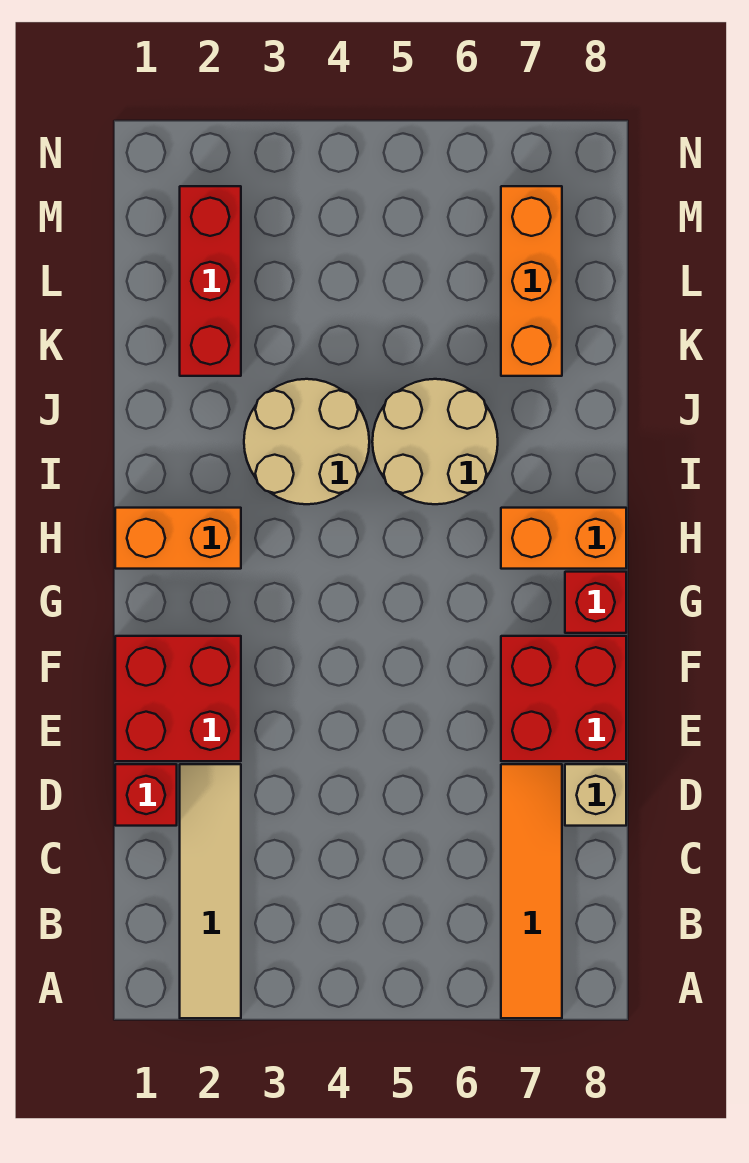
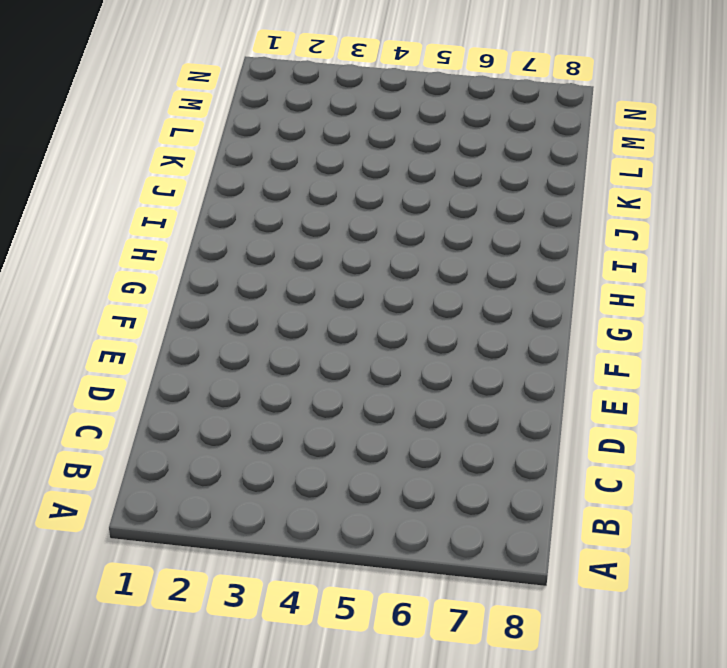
none -> tan tile A2:D2 level 1
none -> orange tile A7:D7 level 1
none -> red brick D1 level 1

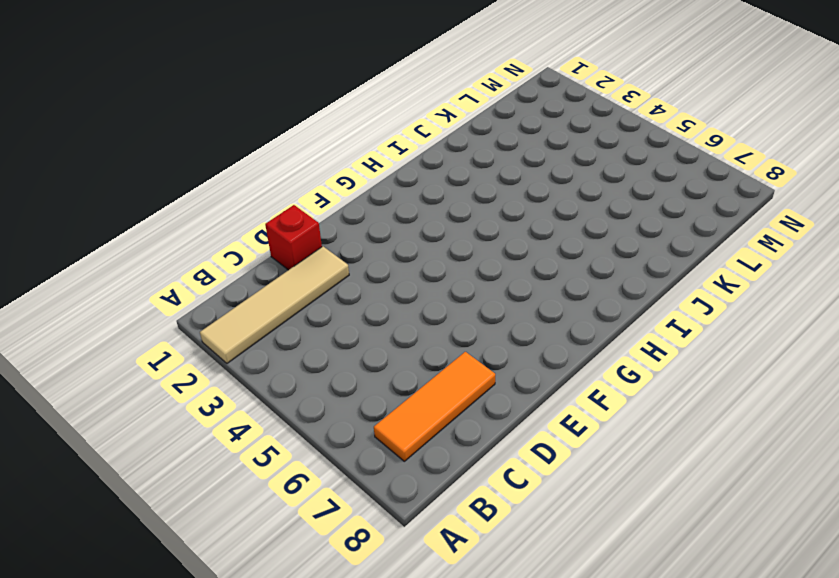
orange tile B7:D7 level 1 -> orange tile A7:D7 level 1
none -> tan brick D8 level 1
none -> red brick E1:F2 level 1
none -> red brick E7:F8 level 1

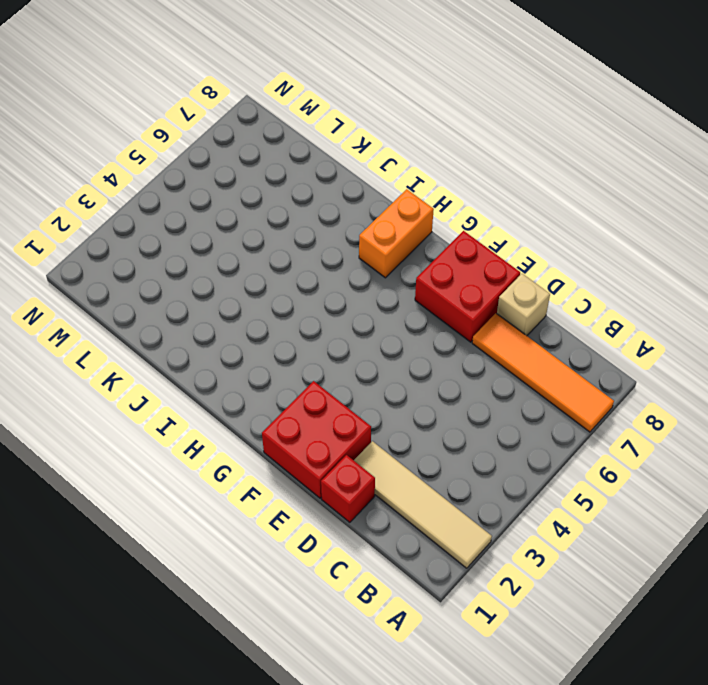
none -> red brick G8 level 1
none -> orange brick H1:H2 level 1
none -> tan round brick I3:J4 level 1

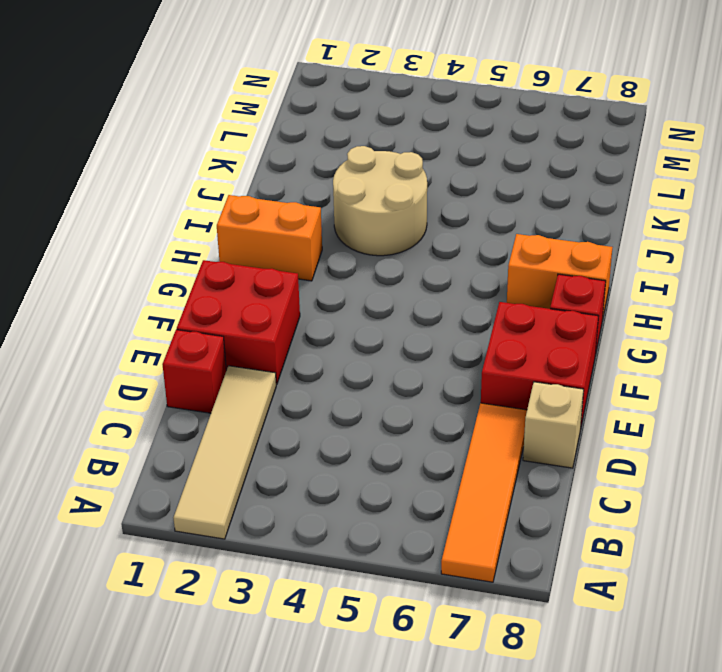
none -> tan round brick I5:J6 level 1
none -> red brick K2:M2 level 1
none -> orange brick K7:M7 level 1

